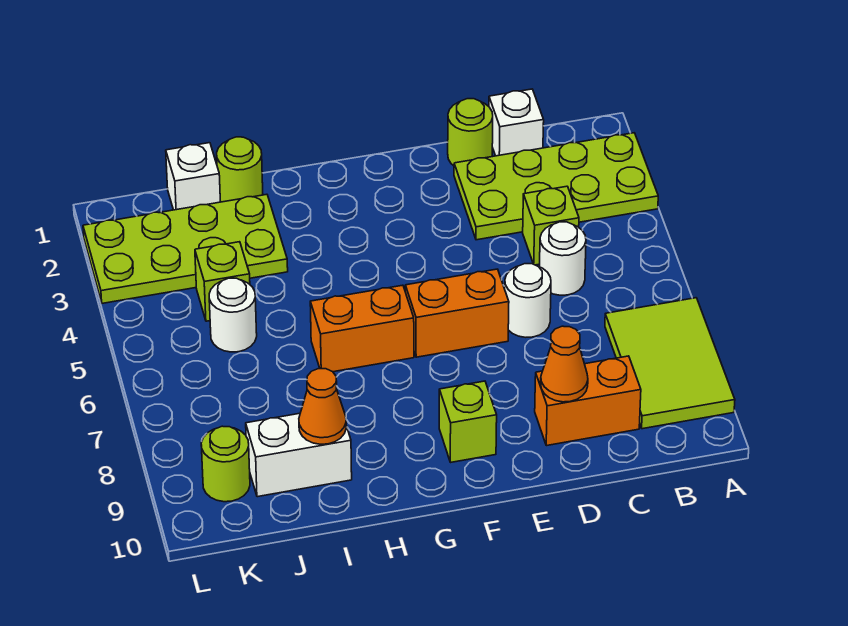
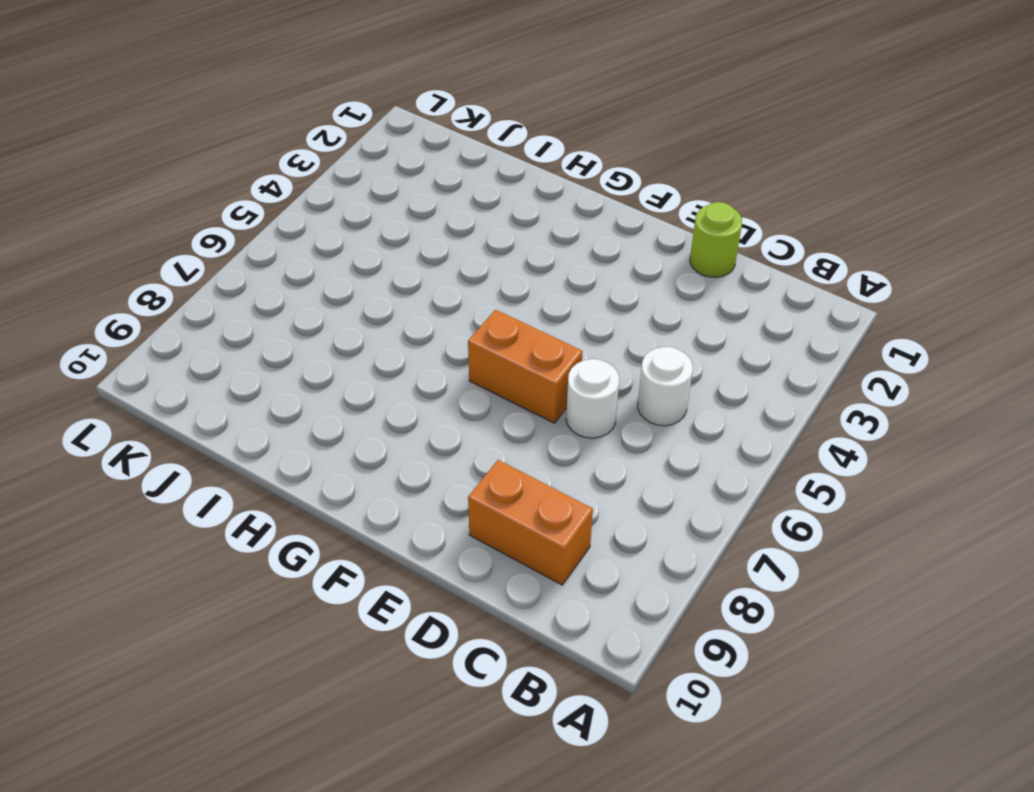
none -> lime plate A2:D3 level 1
none -> lime tile A7:B9 level 1
none -> white brick C1 level 1

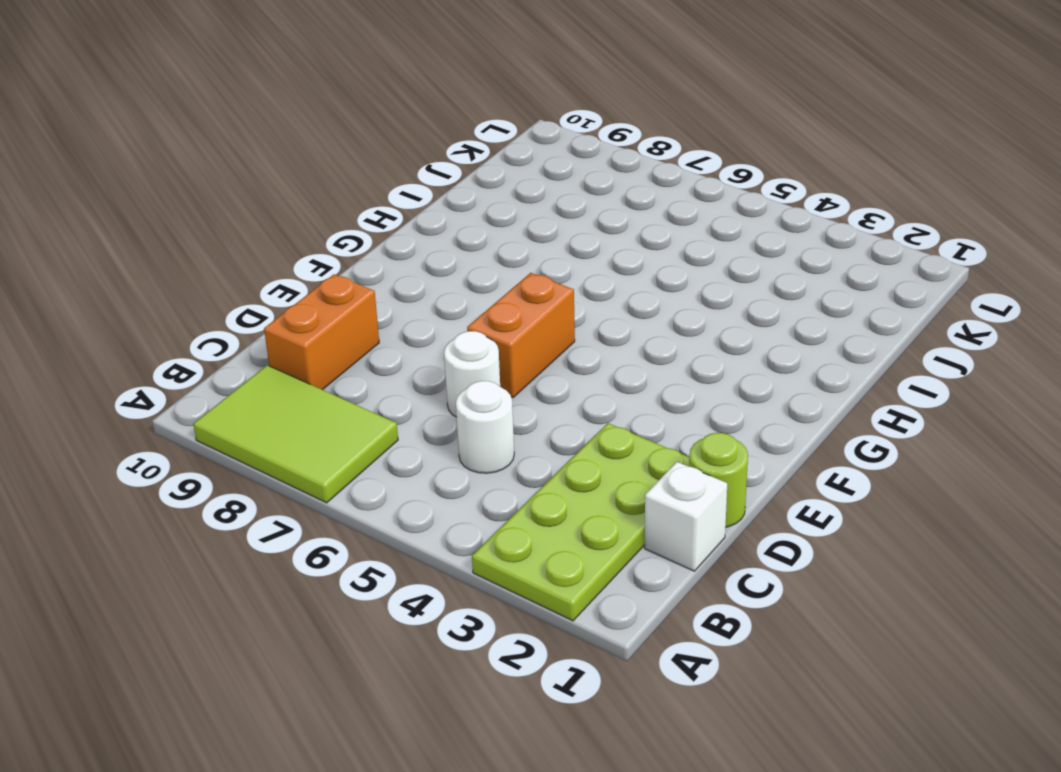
none -> lime brick C4 level 1
none -> lime brick F9 level 1
none -> orange brick G6:H6 level 1

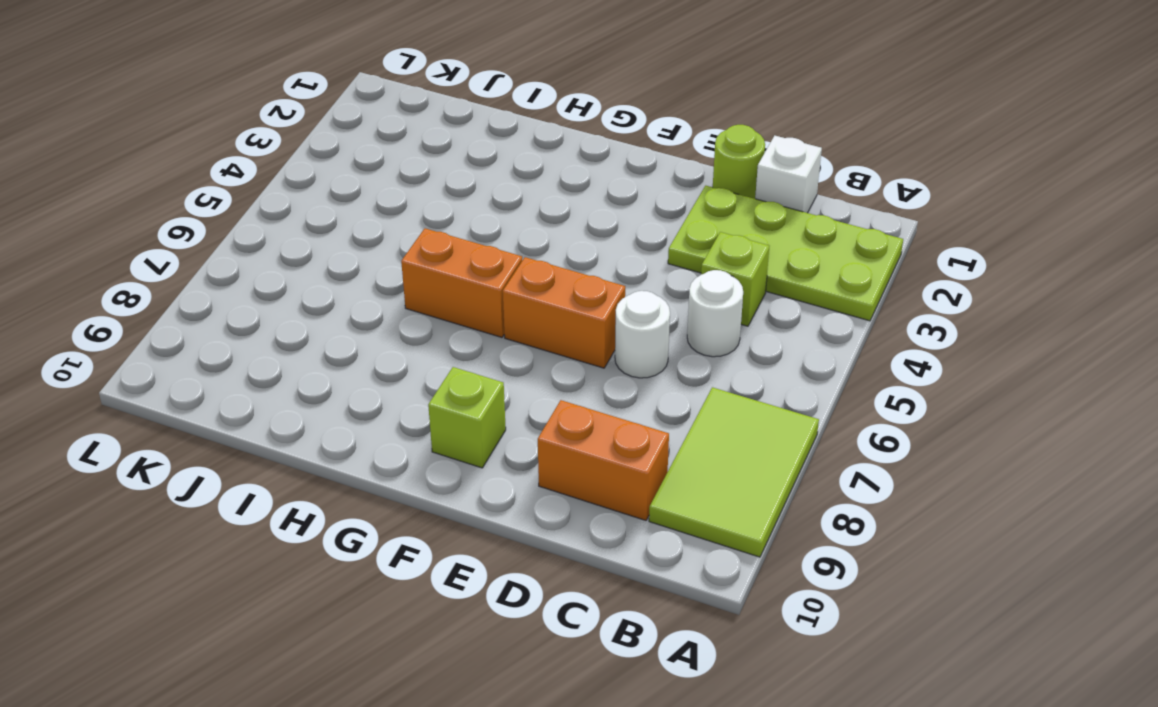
none -> lime round brick I1 level 1
none -> lime plate I2:L3 level 1
none -> white brick I9:J9 level 1

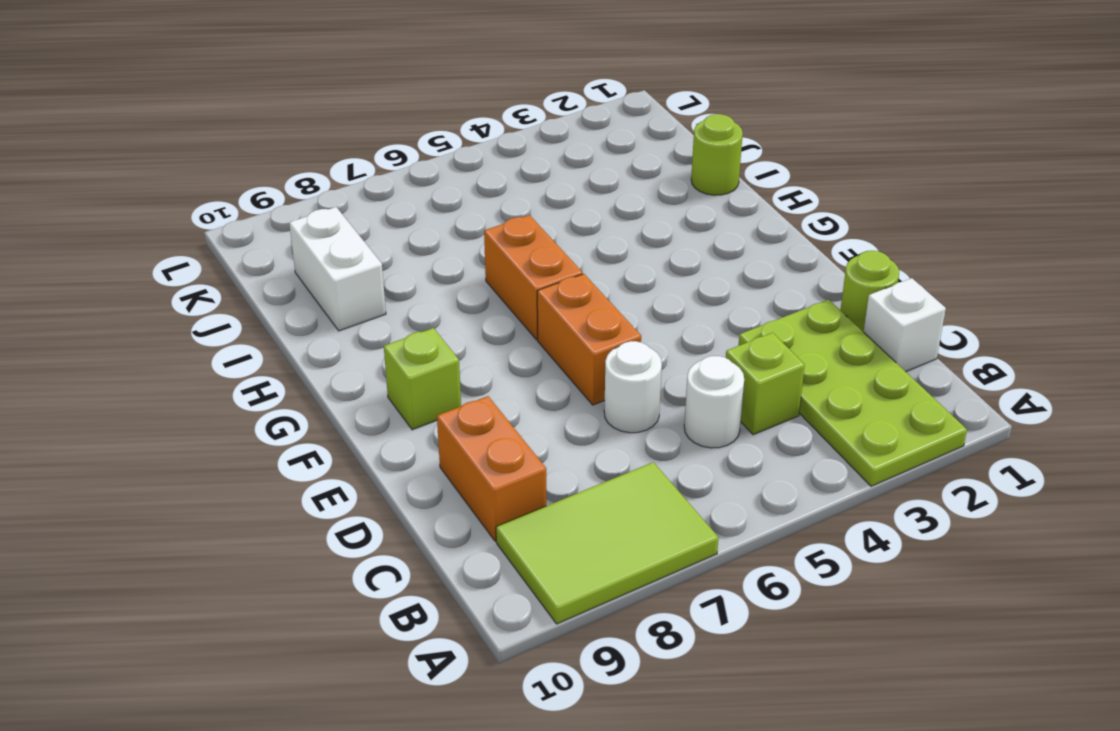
none -> lime plate I2:L3 level 1
none -> white brick J1 level 1
none -> lime brick J4 level 1

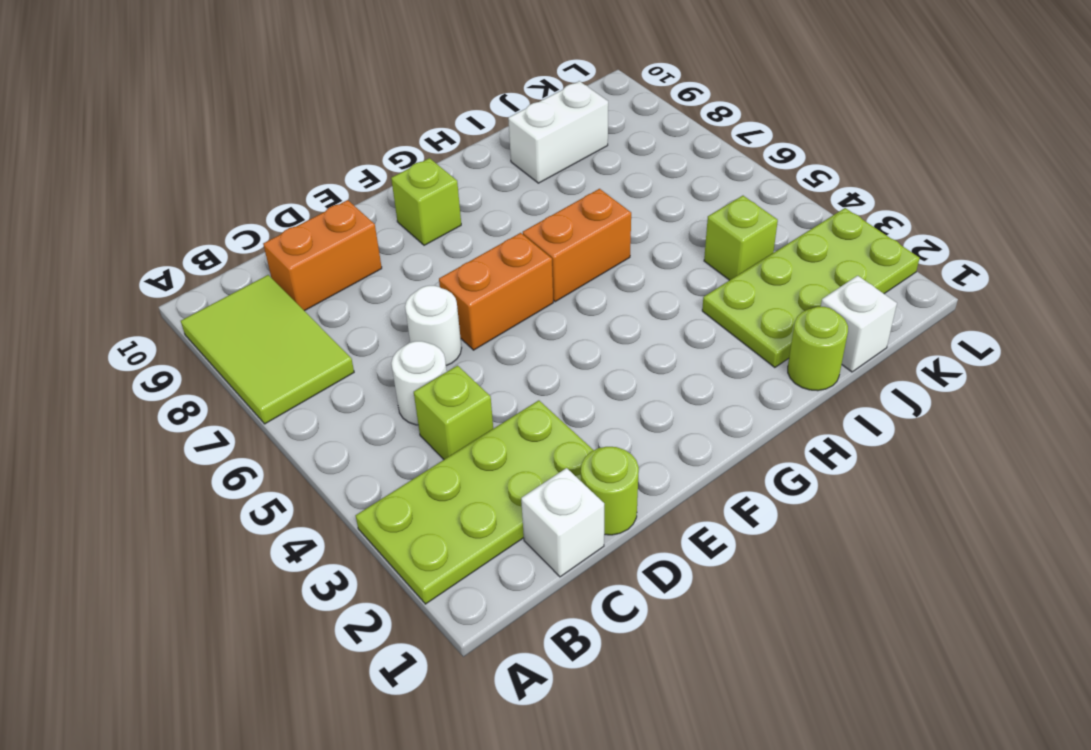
none -> white round brick J5 level 1
none -> lime round brick K9 level 1
none -> orange cone D9 level 2

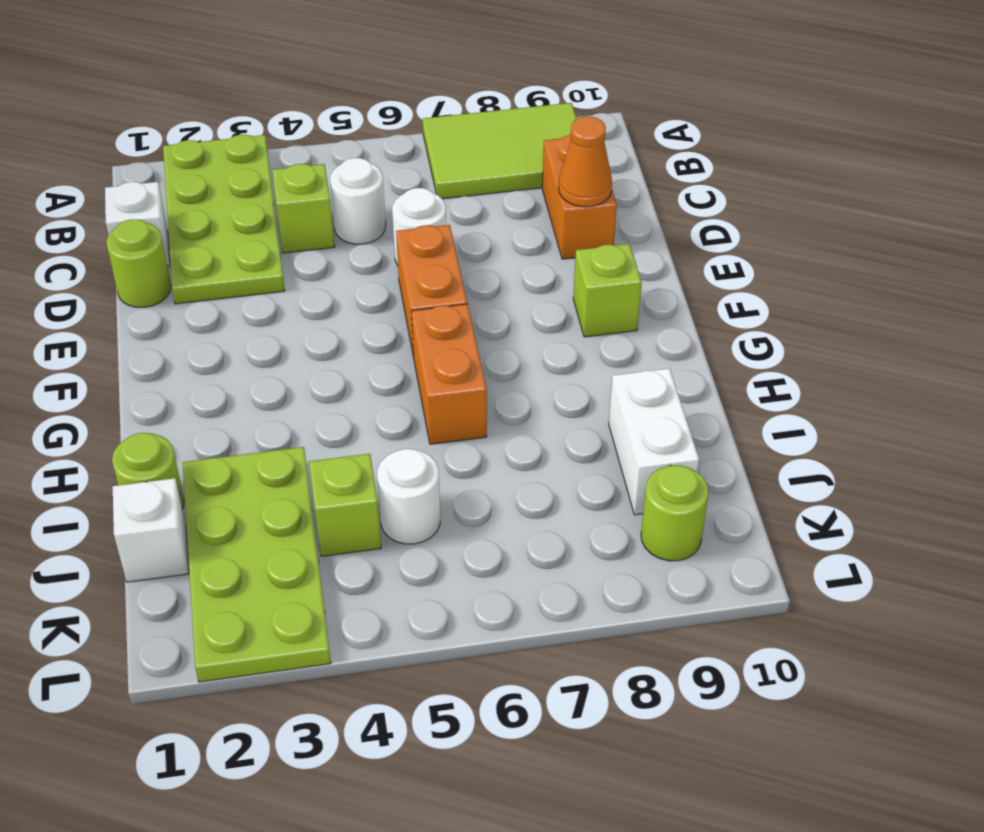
none -> orange cone I9 level 2

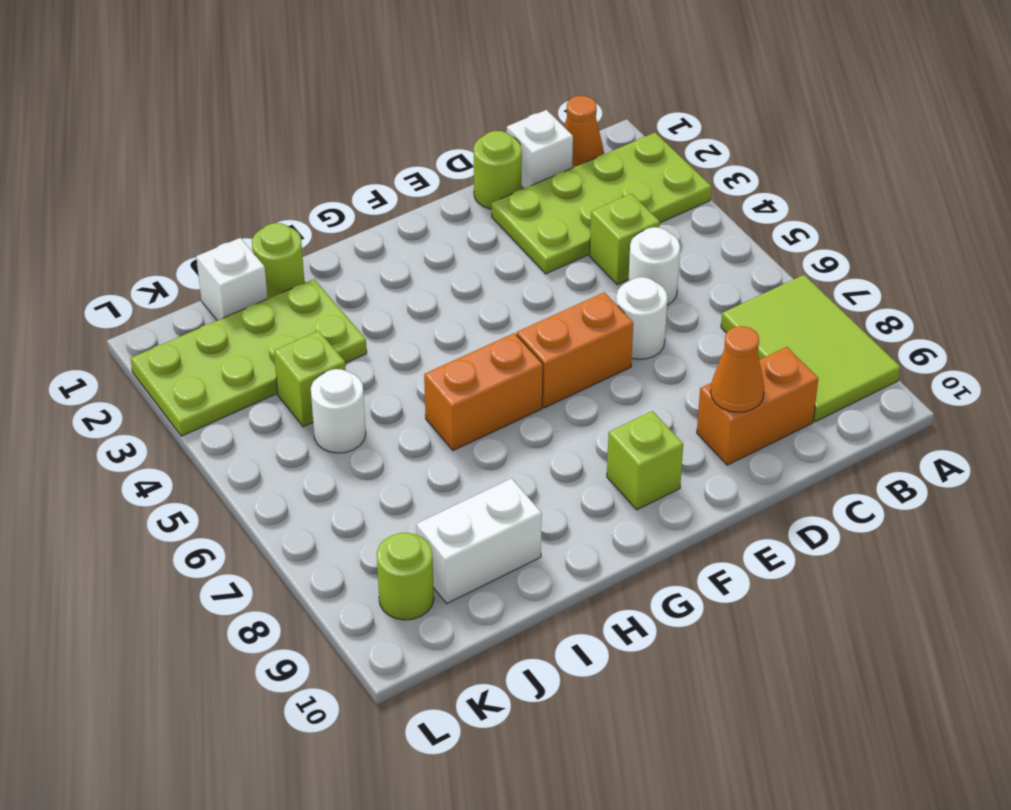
orange cone B1 level 1 -> orange cone I9 level 2

